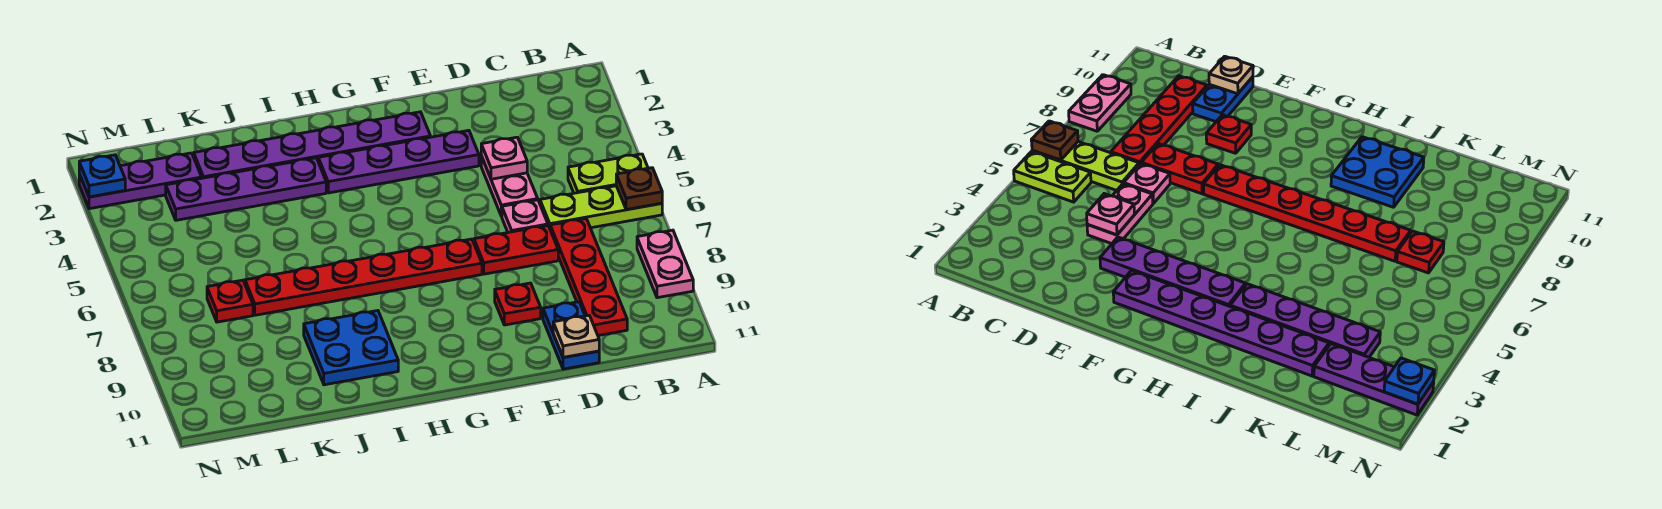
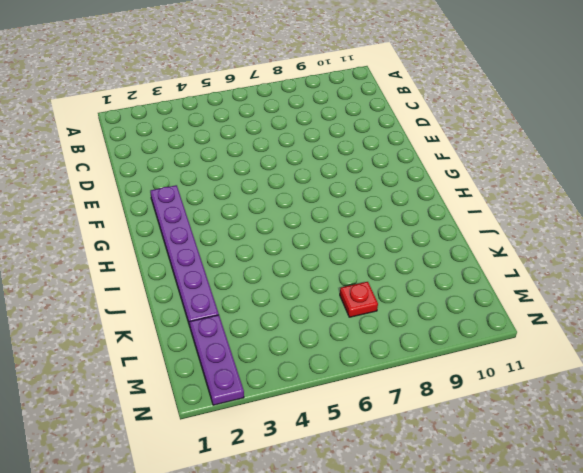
none -> lime plate A5:B5 level 1
none -> lime plate A6:C6 level 1
none -> pink plate A8:A9 level 1

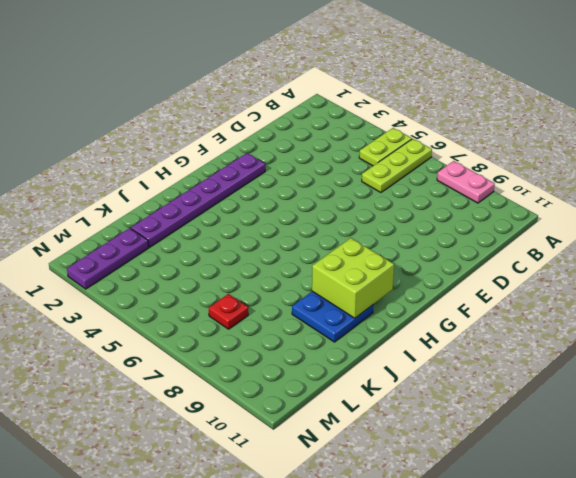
lime brick H9:I10 level 2 -> none
none -> red plate C7:C10 level 1
none -> pink plate D4:D5 level 1
none -> pink plate D6 level 1

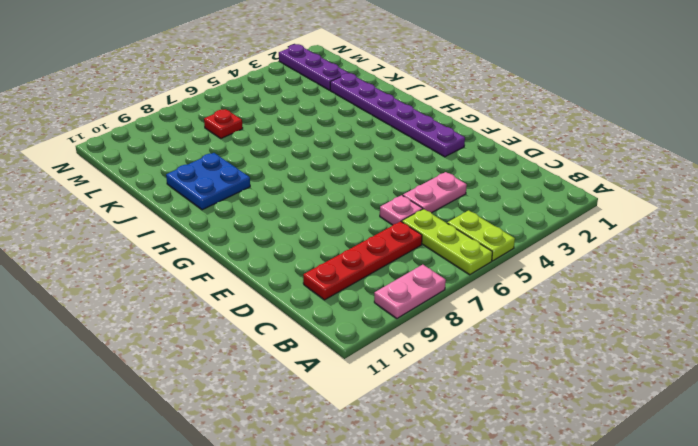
none -> red plate D7:E7 level 1
none -> blue plate D10:D11 level 1
none -> purple plate E3:H3 level 1

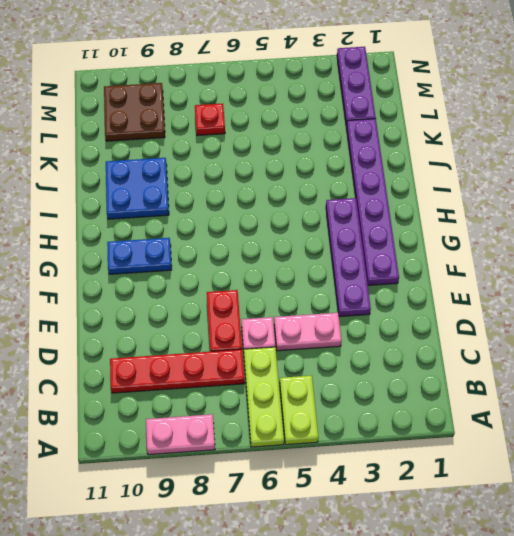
blue plate G9:G10 level 1 -> blue plate D10:D11 level 1
brown plate L9:M10 level 1 -> none
none -> red plate E9 level 1
none -> red plate F7:K7 level 1
none -> purple plate I3:L3 level 1

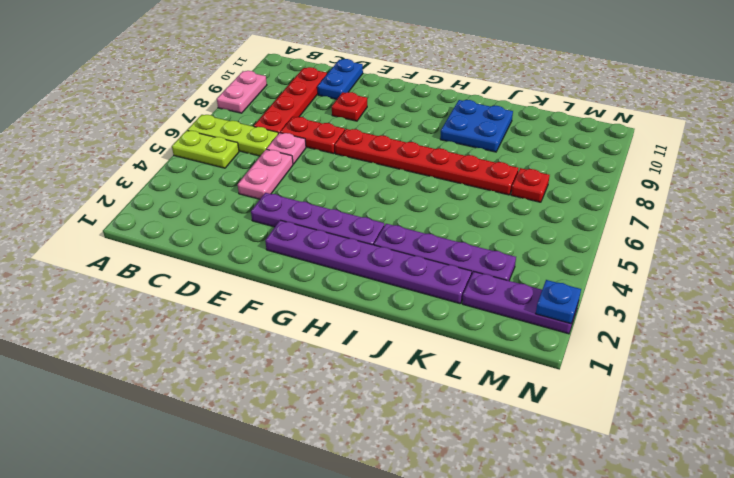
none -> brown plate A6 level 2
none -> pink plate D4 level 2
none -> tan plate D11 level 2

